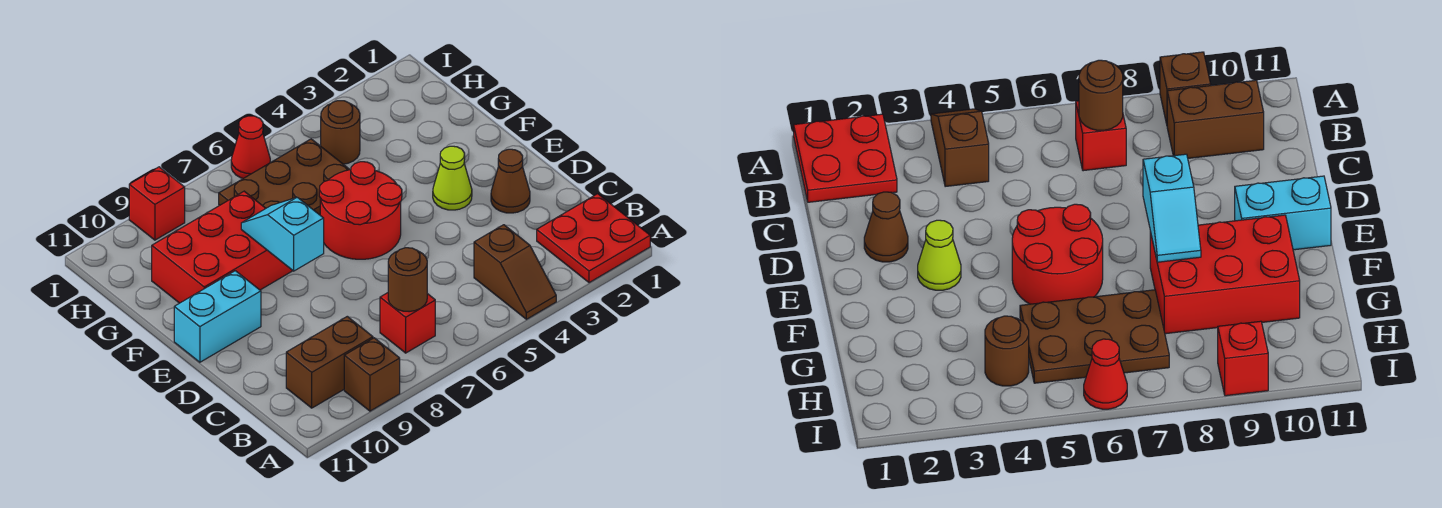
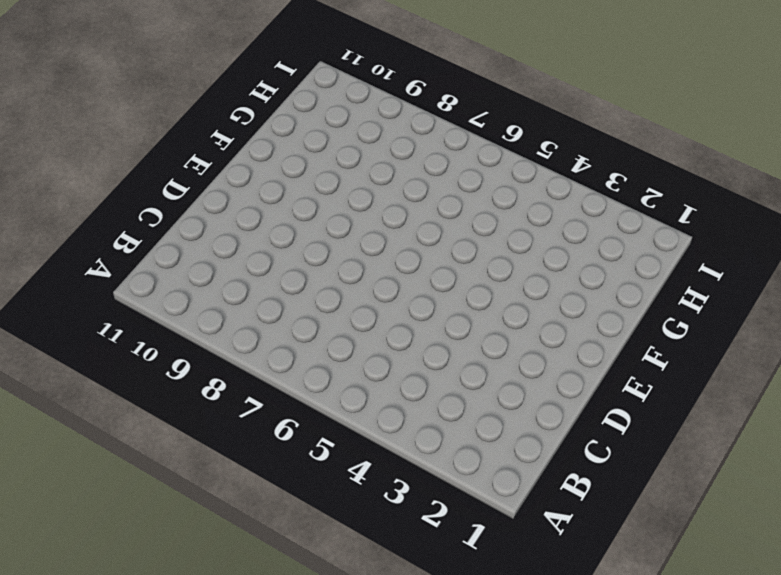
none -> red plate A1:B2 level 1
none -> brown slope A4:B4 level 1 top B
none -> brown brick A9 level 1

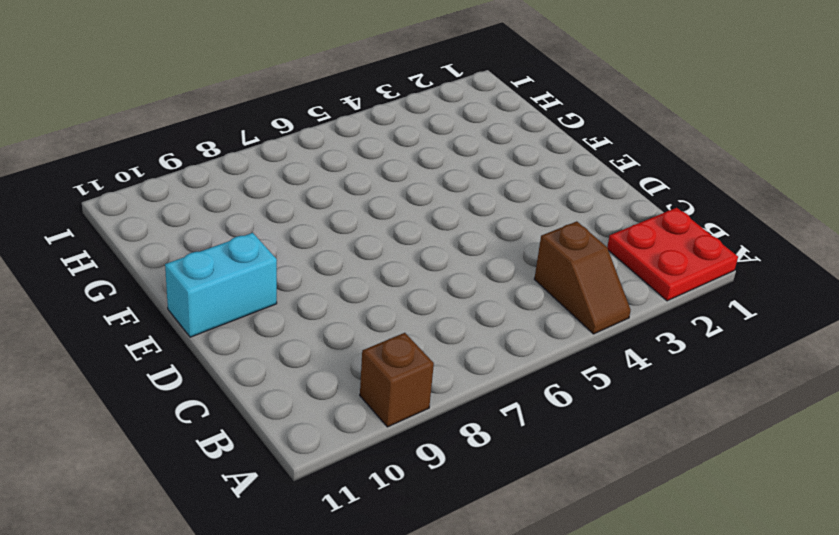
none -> red brick B7 level 1
none -> brown brick B9:B10 level 1
none -> brown cone D2 level 1

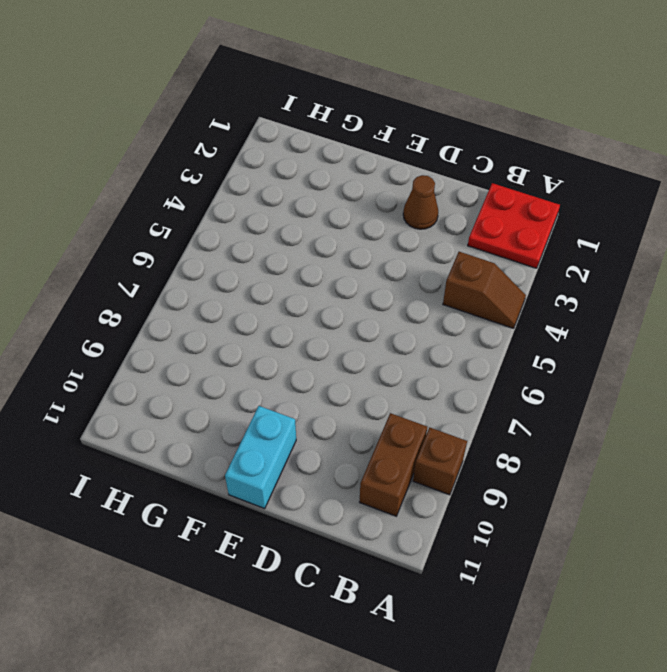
none -> red brick B7 level 1
none -> lime cone E3 level 1
none -> red round brick E5:F6 level 1

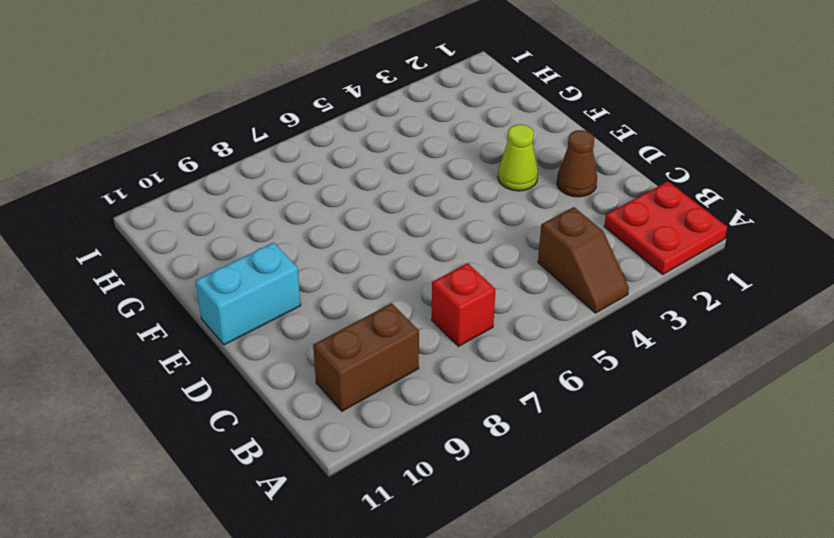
none -> brown brick A9 level 1
none -> red round brick E5:F6 level 1
none -> red brick F8:G10 level 1

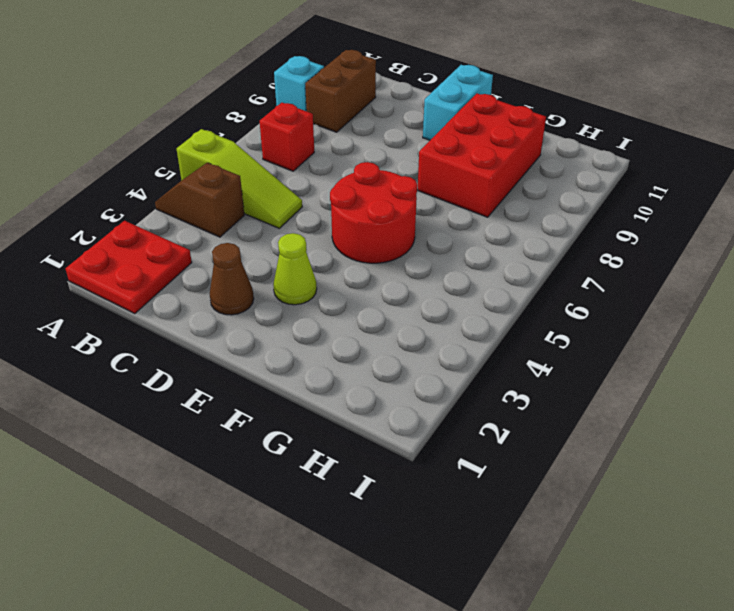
lime slope A5:C5 level 1 top A -> none
cyan brick A9 level 1 -> brown brick A9 level 1
none -> brown plate G5:H7 level 1
none -> brown round brick H4 level 1
none -> red cone I6 level 1

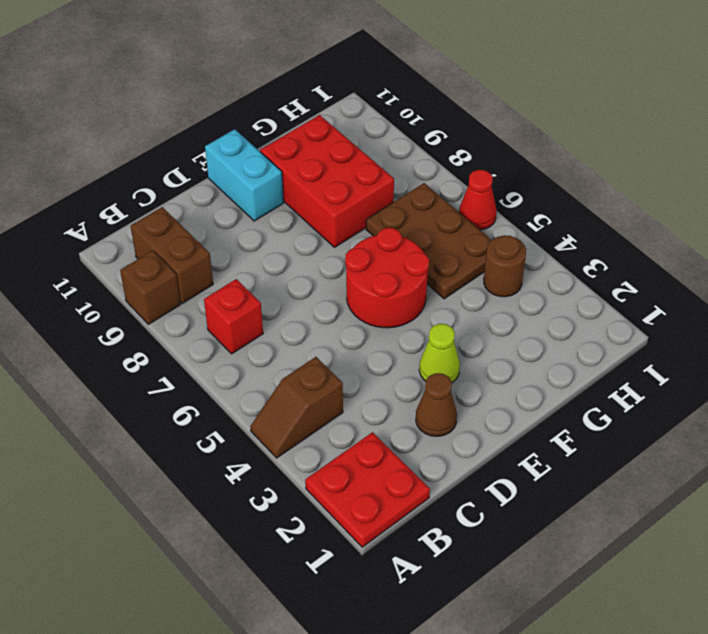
none -> red brick I9 level 1
none -> brown round brick B7 level 2
none -> cyan slope E8:F8 level 2 top E

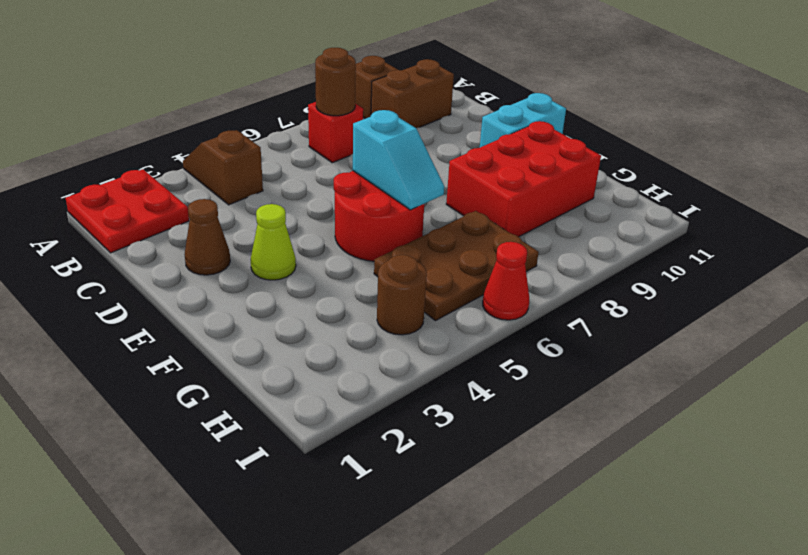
cyan slope E6:F6 level 2 top E -> cyan slope E8:F8 level 2 top E
none -> red brick I9 level 1

